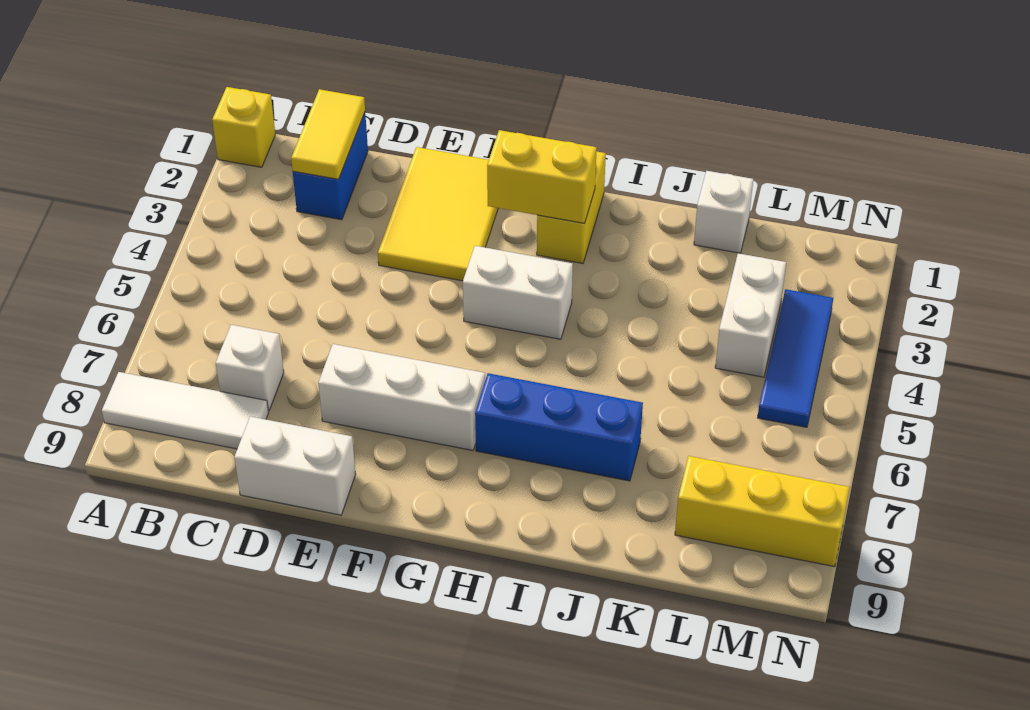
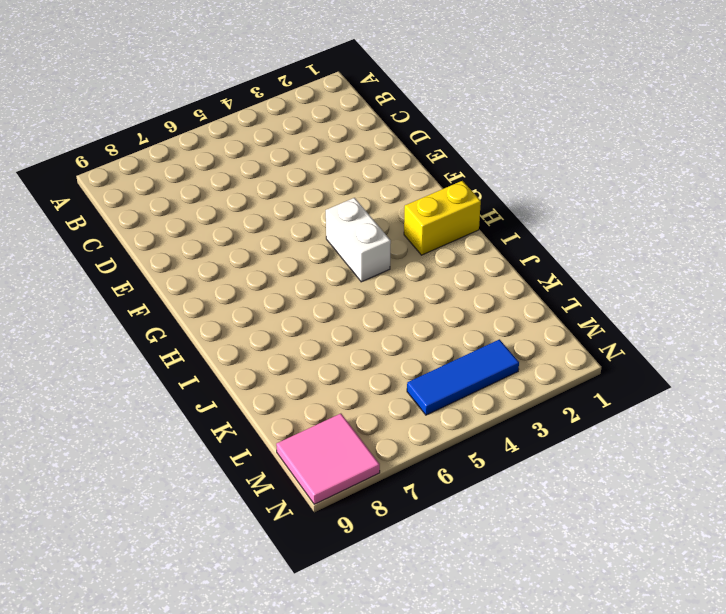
pink tile M8:N9 level 1 -> yellow brick L8:N8 level 1
none -> yellow brick A1 level 1
none -> white tile A8:C8 level 1
none -> blue brick C1:C2 level 1

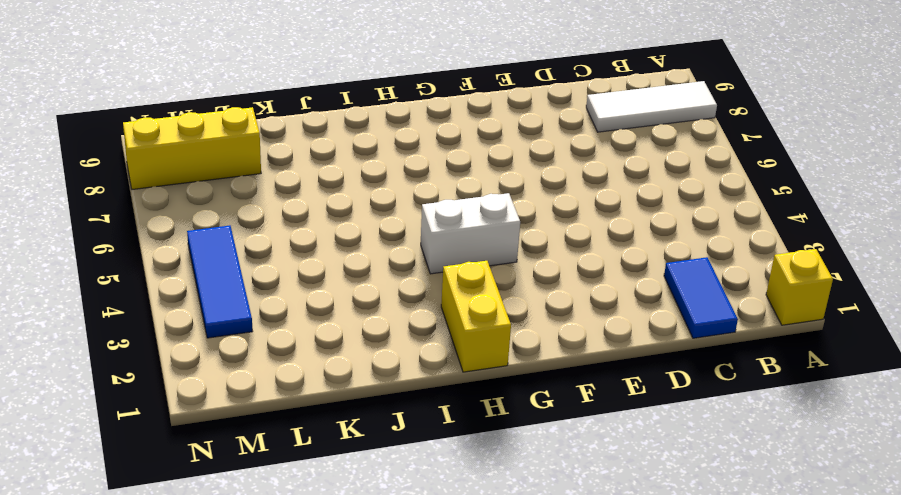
blue tile C1:C2 level 1 -> blue brick C1:C2 level 1
none -> white brick C7 level 1
none -> white brick D9:E9 level 1
none -> yellow tile E1:F3 level 1

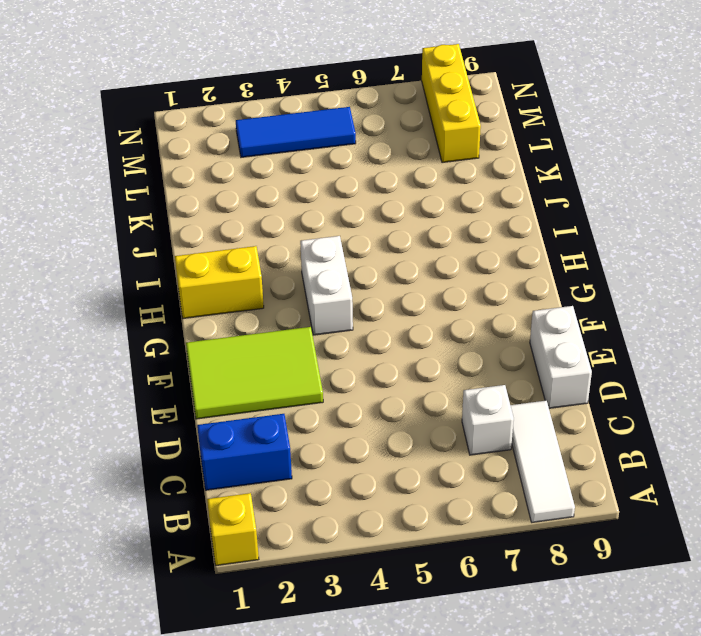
lime tile E1:F3 level 1 -> yellow tile E1:F3 level 1
none -> white brick E7:G7 level 1
none -> blue brick H7:J7 level 1
none -> white brick K1 level 1

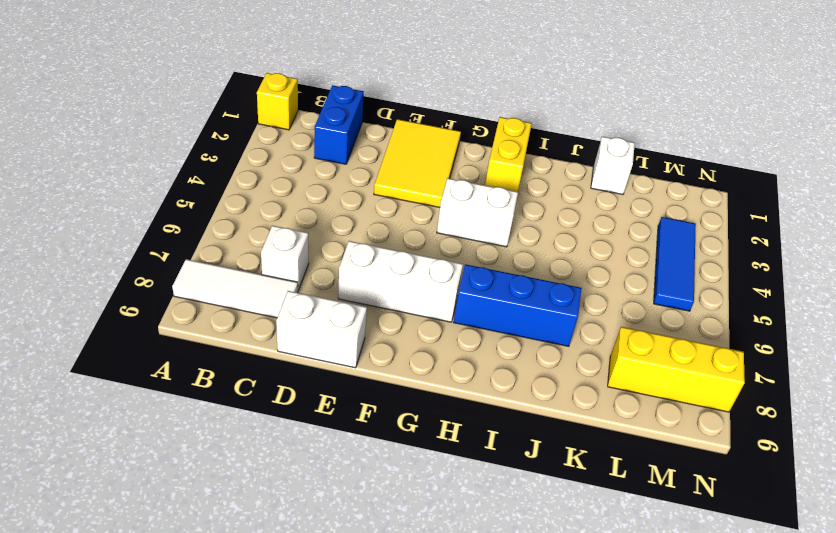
none -> white brick L3:L4 level 1
none -> yellow tile C1:C2 level 2
none -> yellow brick G2:H2 level 2

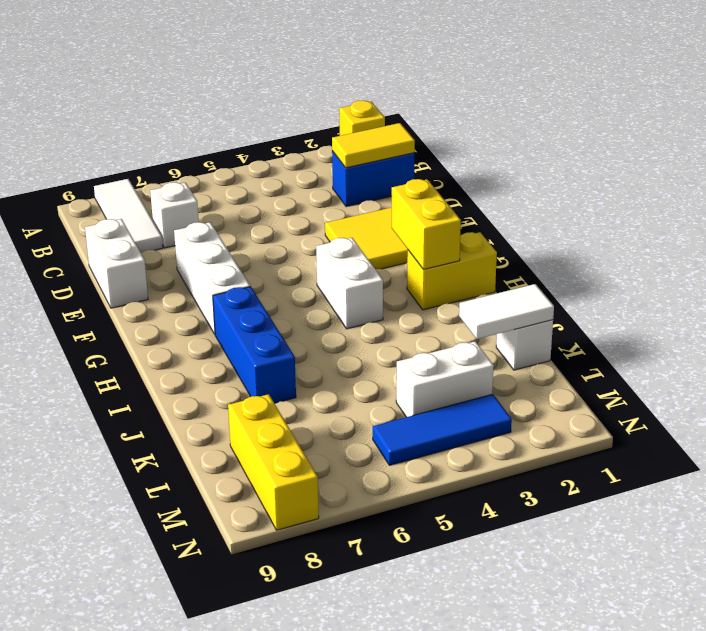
white tile K1:K2 level 2 -> none

